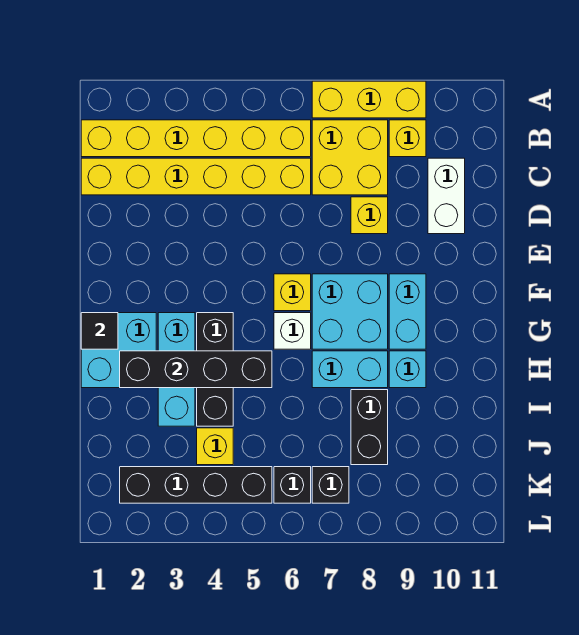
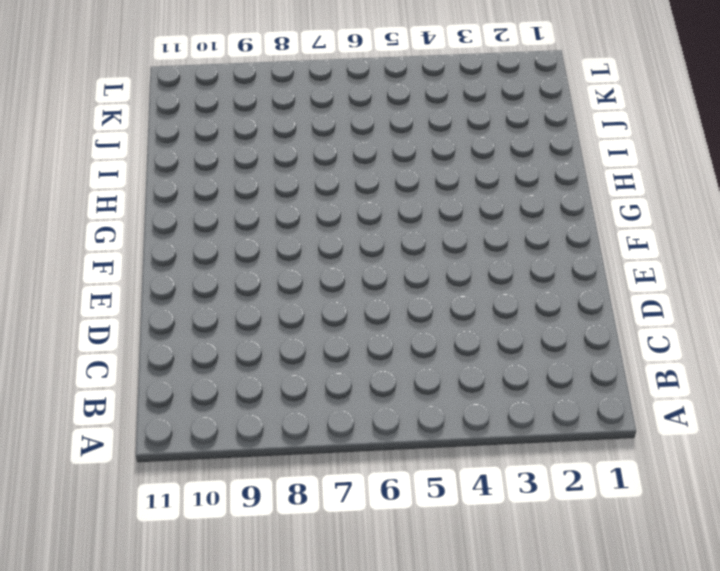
none -> yellow brick A7:A9 level 1
none -> yellow brick B1:B6 level 1
none -> yellow brick B7:C8 level 1

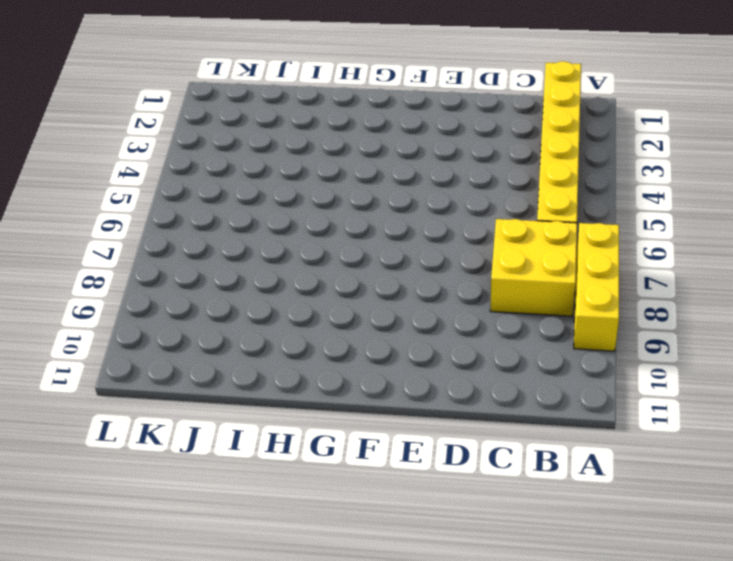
none -> yellow brick B9 level 1
none -> yellow brick C1:C6 level 1
none -> white brick C10:D10 level 1

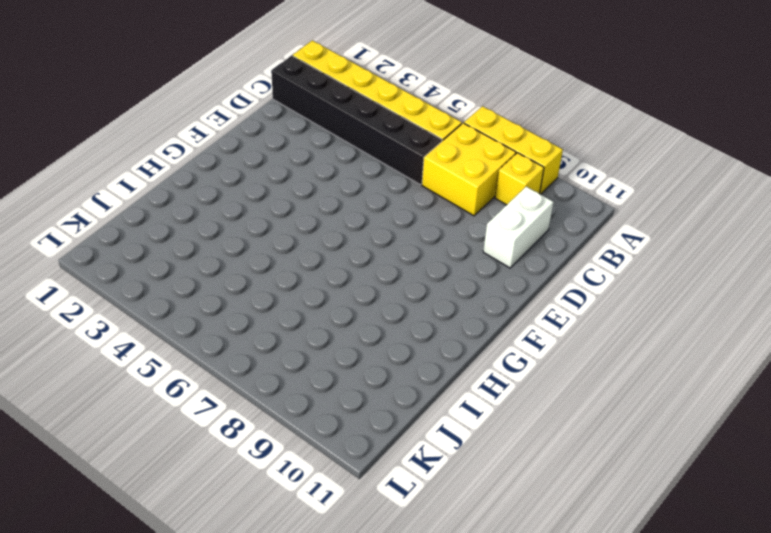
black brick C1:C6 level 1 -> yellow brick C1:C6 level 1
none -> yellow brick D8 level 1
none -> yellow brick F6 level 1
none -> cyan brick F7:G8 level 1

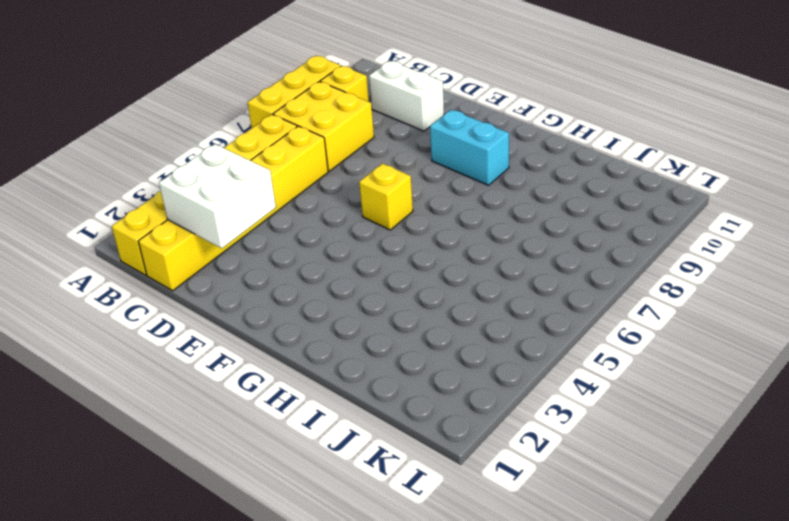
white brick C2:D3 level 2 -> none
none -> yellow brick D8 level 1
none -> cyan brick F7:G8 level 1
none -> cyan brick G1:H2 level 1

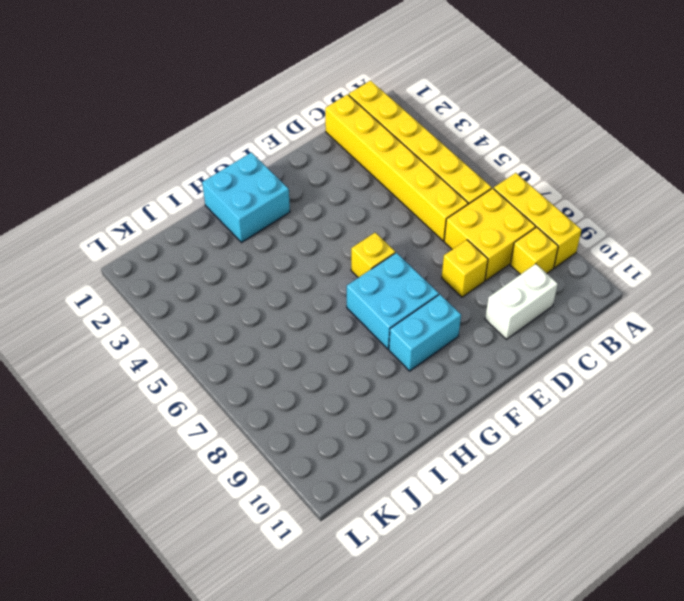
none -> cyan brick G3:I3 level 1
none -> black brick G4:I4 level 1
none -> white brick G6 level 1

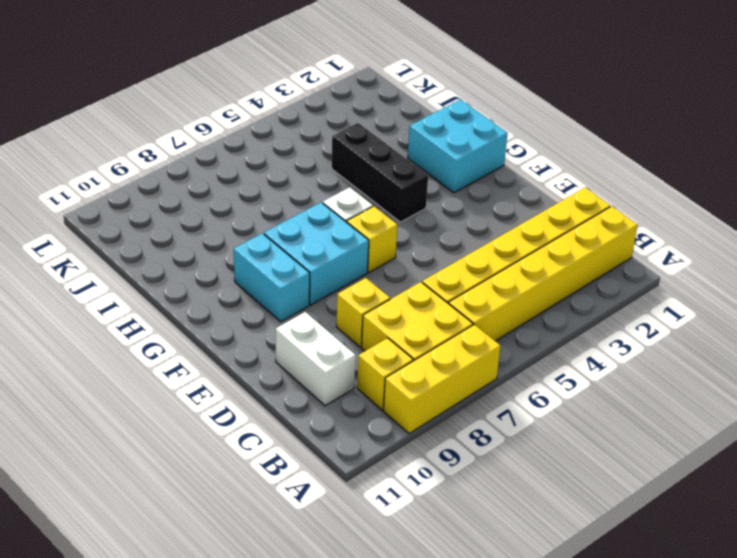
none -> cyan brick G3:I3 level 1
none -> cyan brick H7:H8 level 1
none -> cyan brick H9 level 1

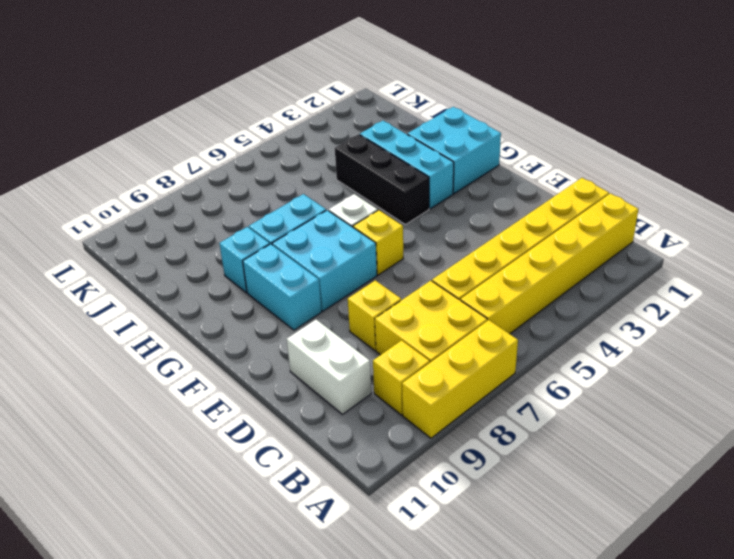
none -> black brick I8:J8 level 1
none -> yellow brick J4 level 1
none -> black brick K2:K5 level 1

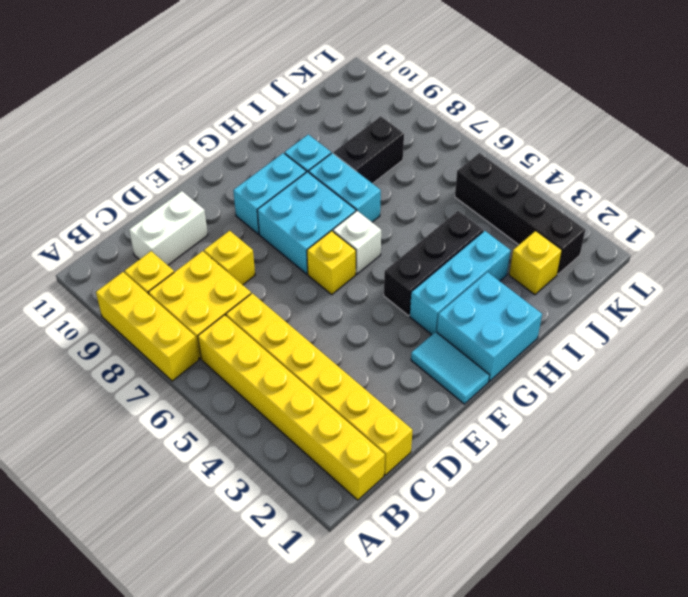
cyan tile F1:F2 level 1 -> none
yellow brick J2 level 1 -> yellow brick J4 level 1
none -> black brick K6 level 1
none -> black brick K7 level 1
none -> black tile G1 level 2

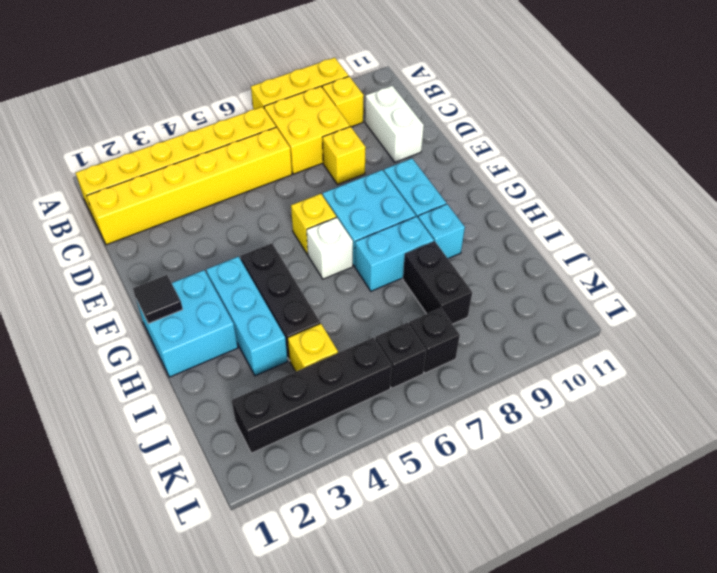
none -> black brick H2:H5 level 2

